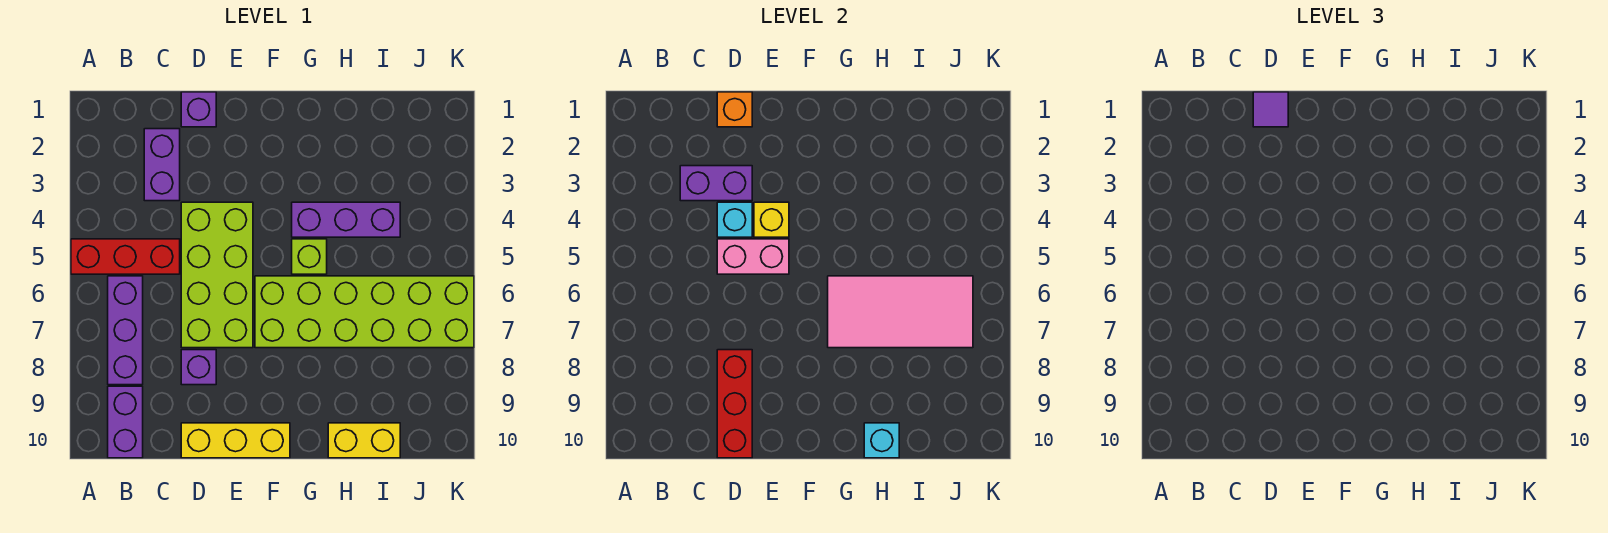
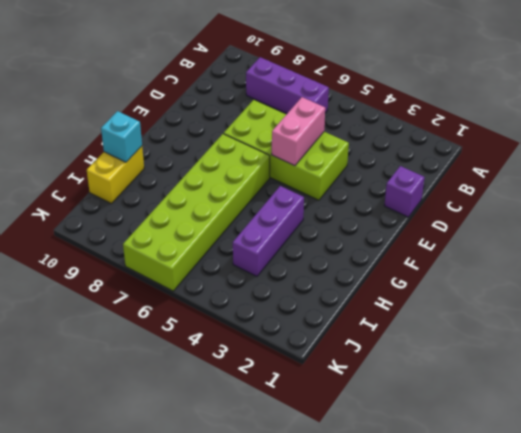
none -> red brick A5:C5 level 1
none -> purple brick B9:B10 level 1
none -> purple brick C2:C3 level 1

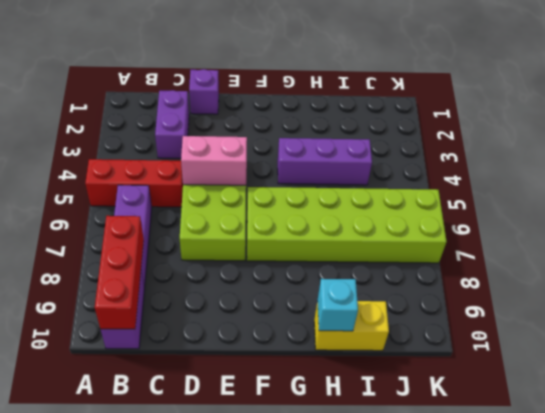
red brick B8:B10 level 2 -> red brick D8:D10 level 2
none -> purple brick D8 level 1
none -> yellow brick D10:F10 level 1
none -> lime brick G5 level 1

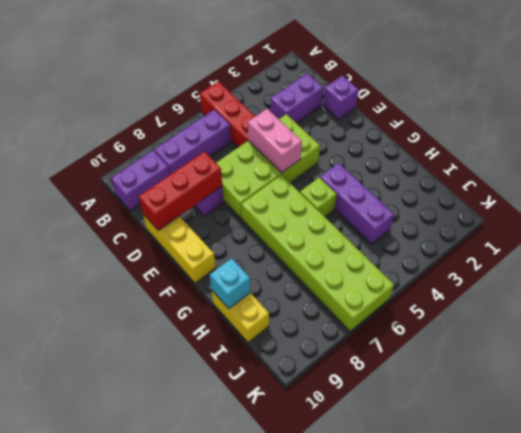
none -> purple brick C3:D3 level 2
none -> orange brick D1 level 2
none -> cyan brick D4 level 2

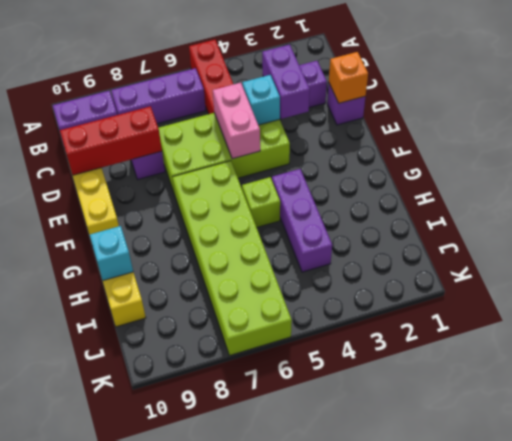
none -> yellow brick E4 level 2
none -> pink tile G6:J7 level 2
none -> purple tile D1 level 3

